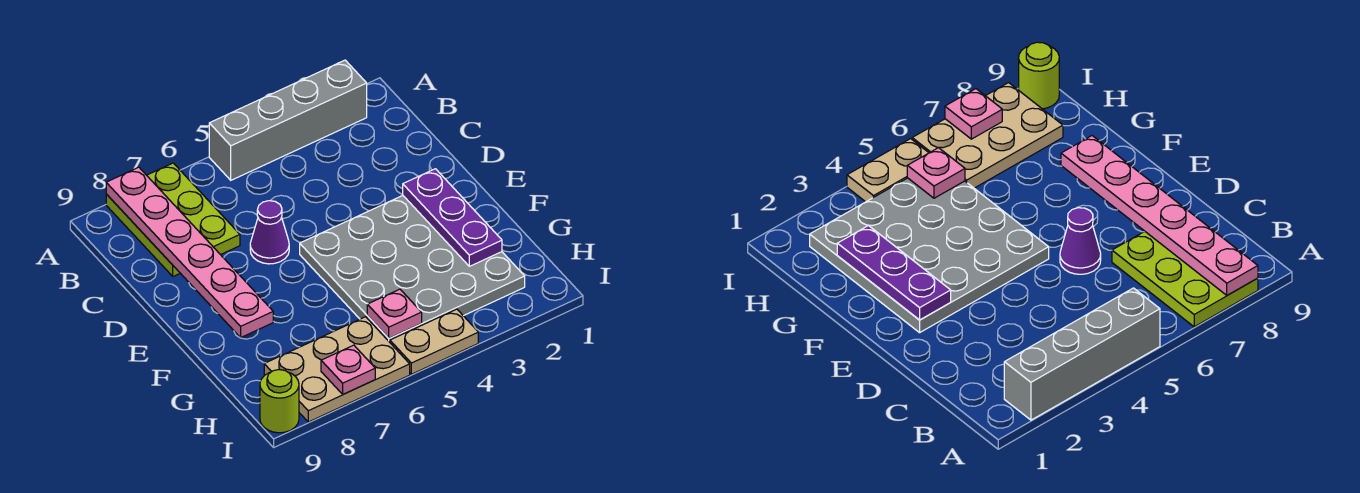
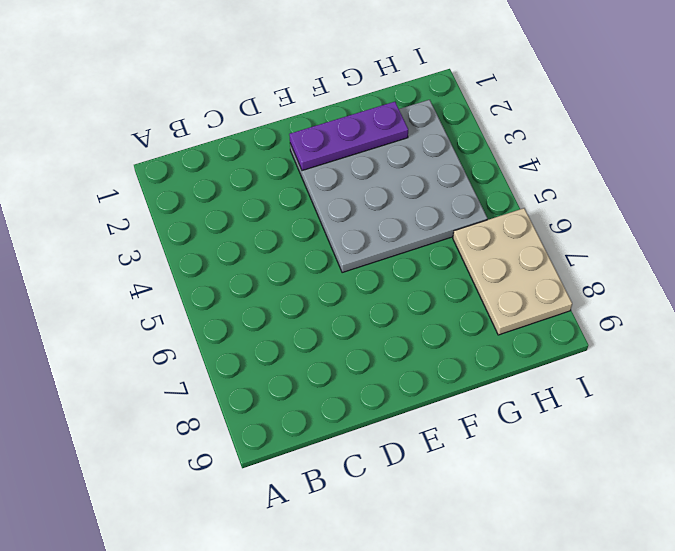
none -> grey brick A2:A5 level 1
none -> lime plate A7:C8 level 1

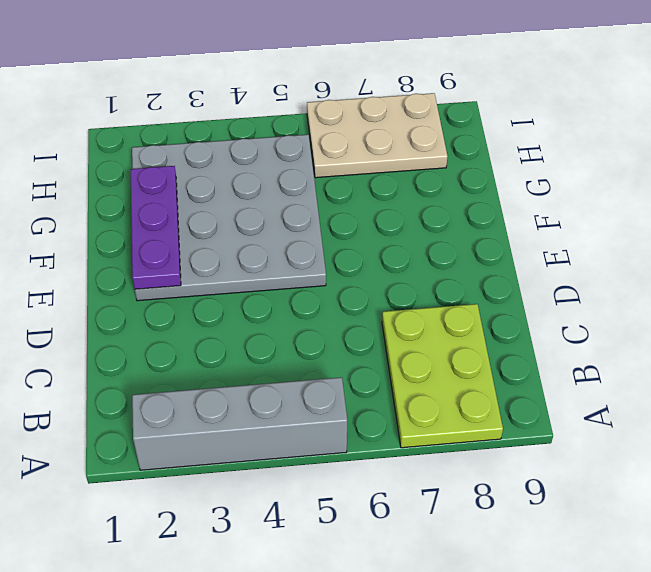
none -> purple cone D6 level 1
none -> tan plate I4:I5 level 1

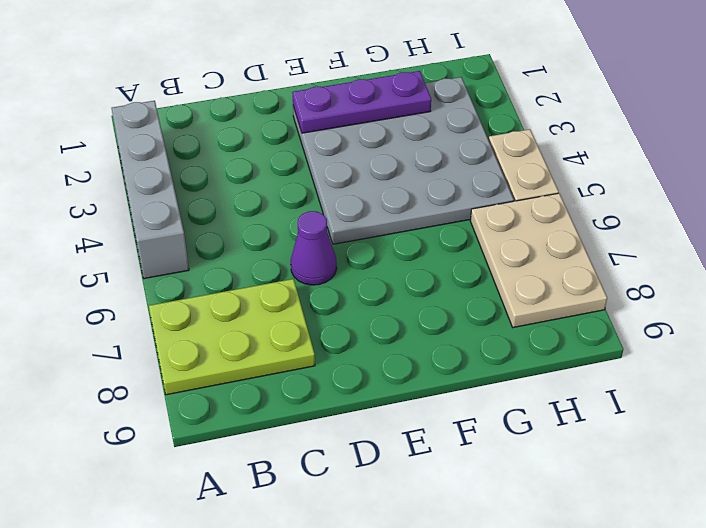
none -> lime round brick I9 level 1
none -> pink plate A8:F8 level 2

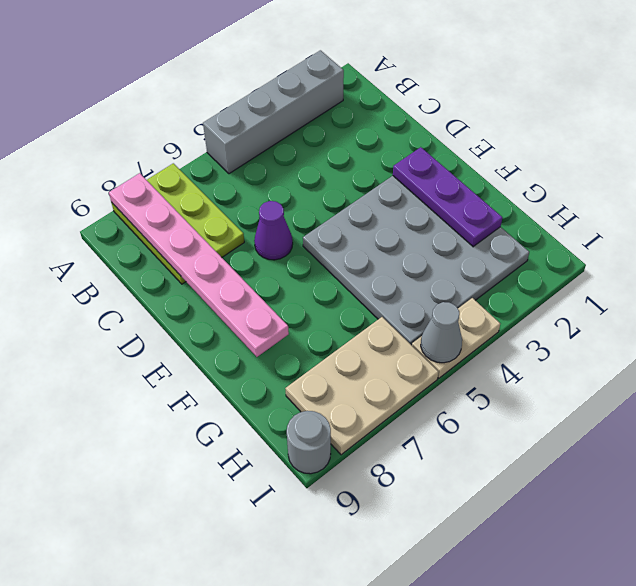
grey cone I5 level 2 -> none
grey round brick I9 level 1 -> lime round brick I9 level 1
none -> pink plate H5 level 2
none -> pink plate I7 level 2

